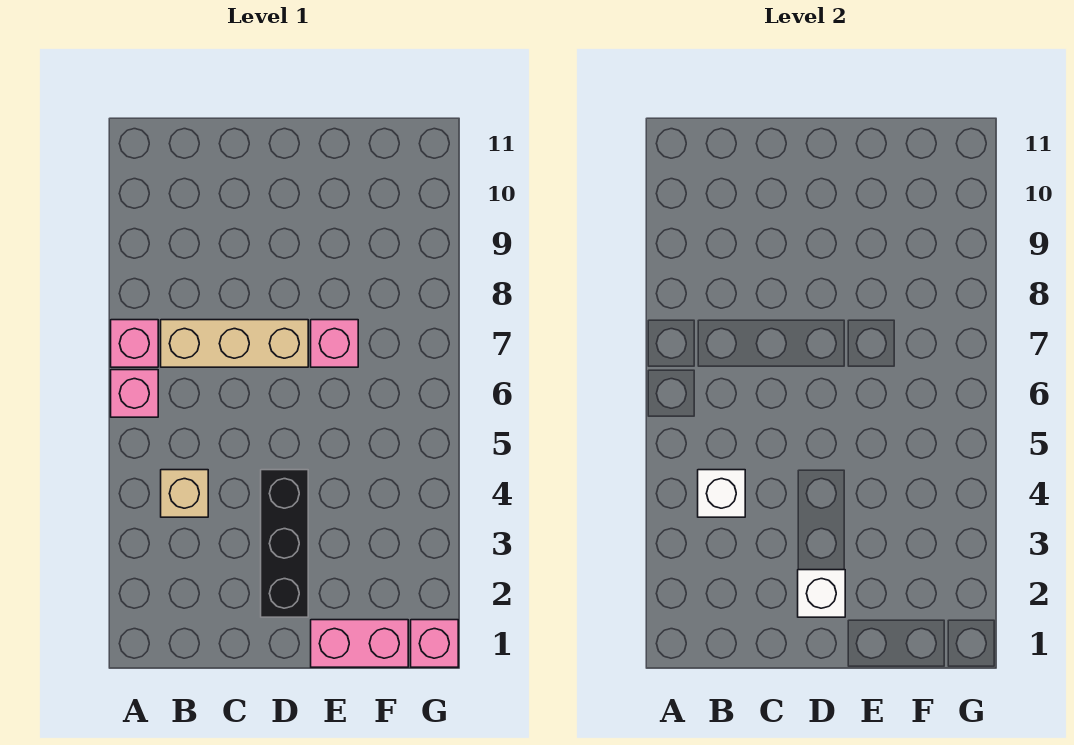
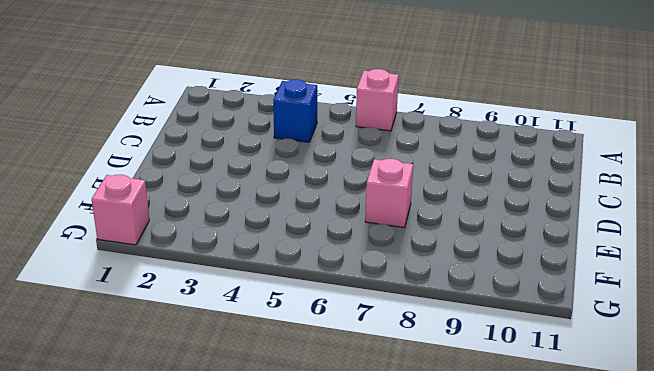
blue brick B4 level 1 -> tan brick B4 level 1
none -> pink brick A7 level 1
none -> tan brick B7:D7 level 1

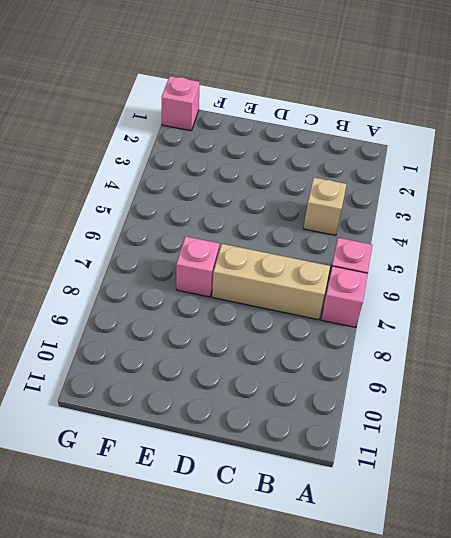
none -> black brick D2:D4 level 1
none -> pink brick E1:F1 level 1

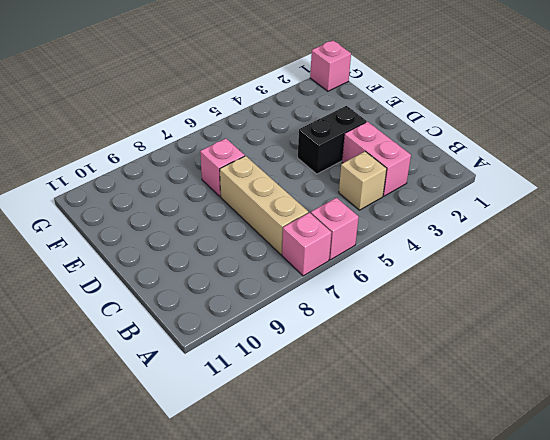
pink brick B3:C3 level 1 -> pink brick E1:F1 level 1
black brick D3:D4 level 1 -> black brick D2:D4 level 1
none -> white brick B4 level 2
none -> white brick D2 level 2

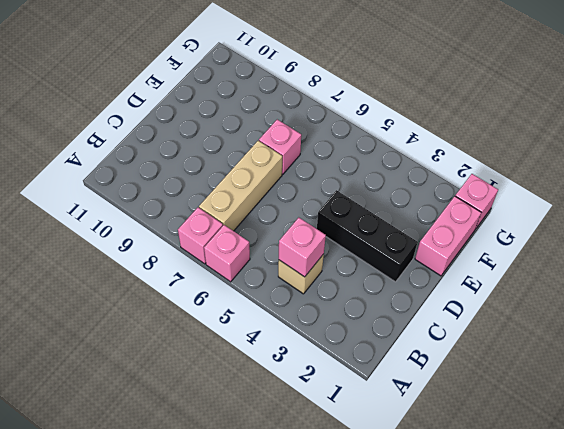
pink brick B4 level 2 -> white brick B4 level 2
none -> white brick D2 level 2

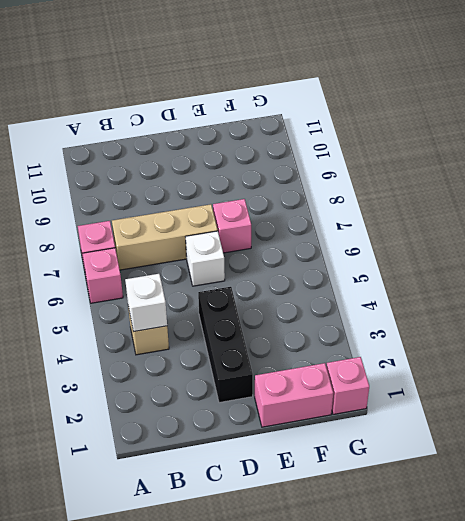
white brick D6 level 1 -> white brick D2 level 2

